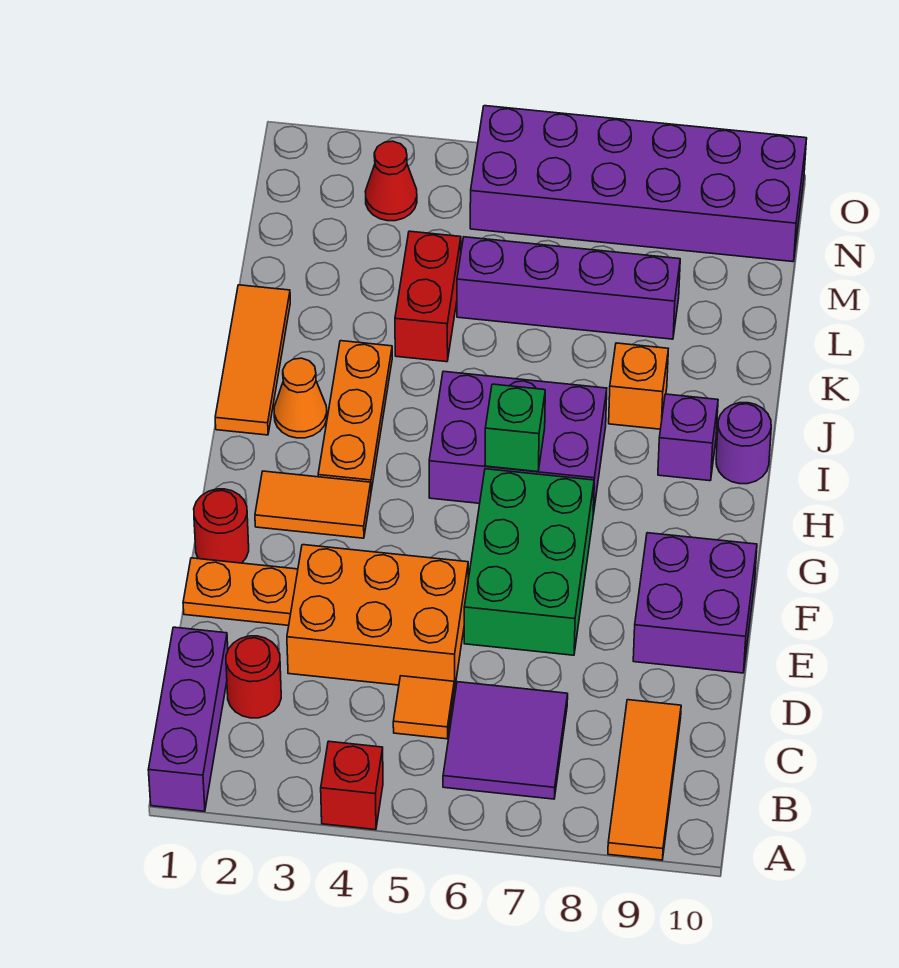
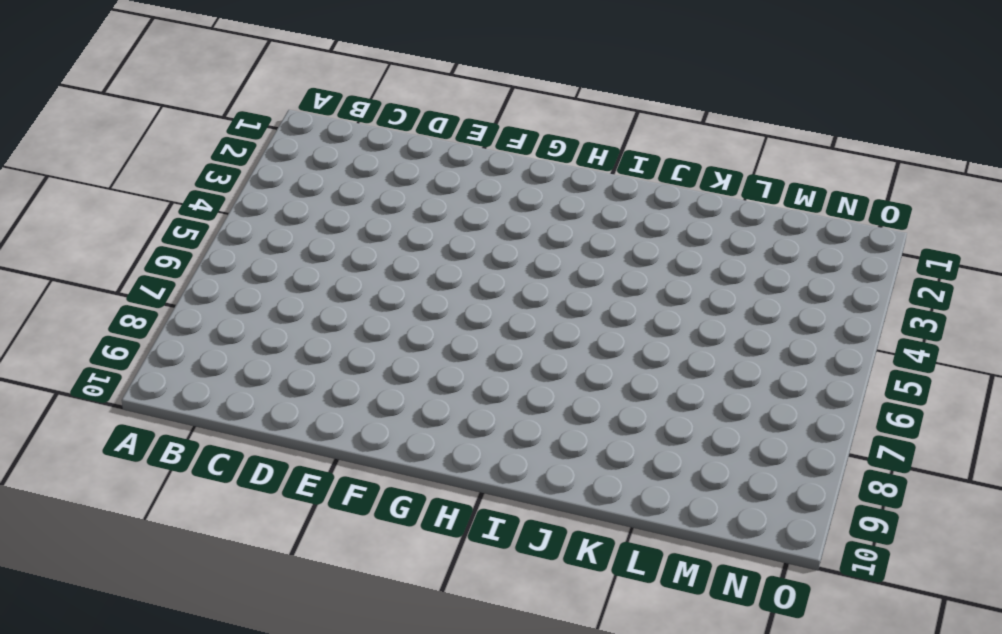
none -> purple brick A1:C1 level 1
none -> red brick A4 level 1
none -> orange tile A9:C9 level 1

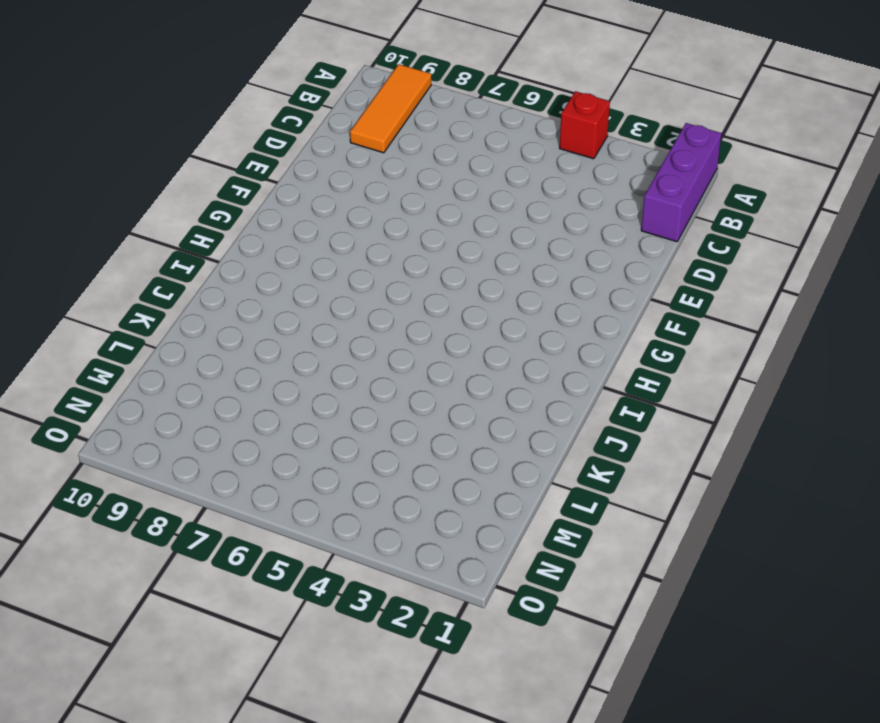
none -> purple tile B6:C7 level 1
none -> red round brick C2 level 1
none -> orange tile C5 level 1

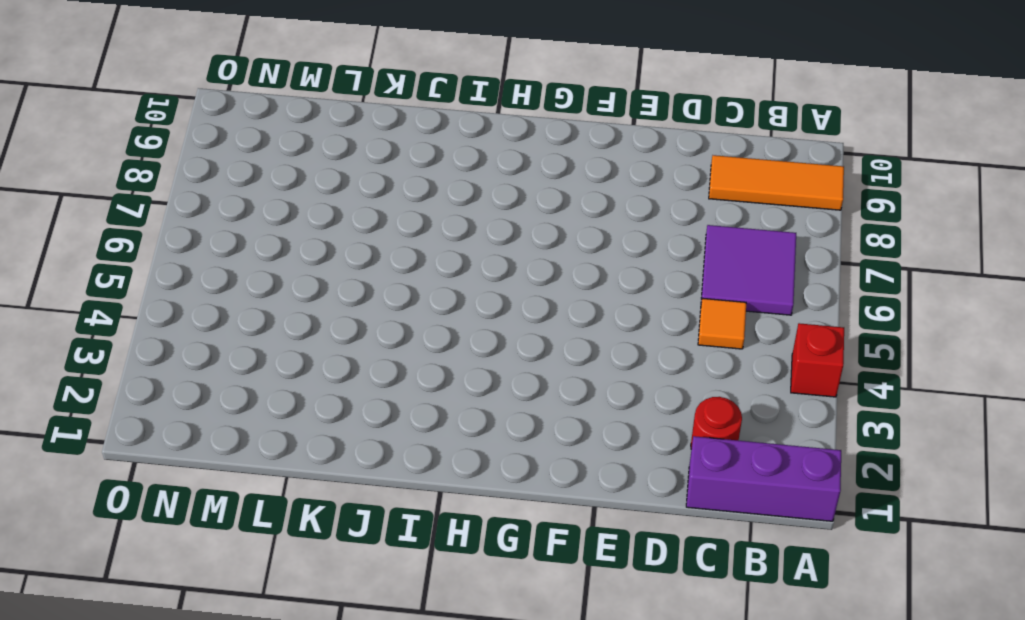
none -> orange brick D3:E5 level 1
none -> orange plate E1:E2 level 1
none -> green brick E6:G7 level 1

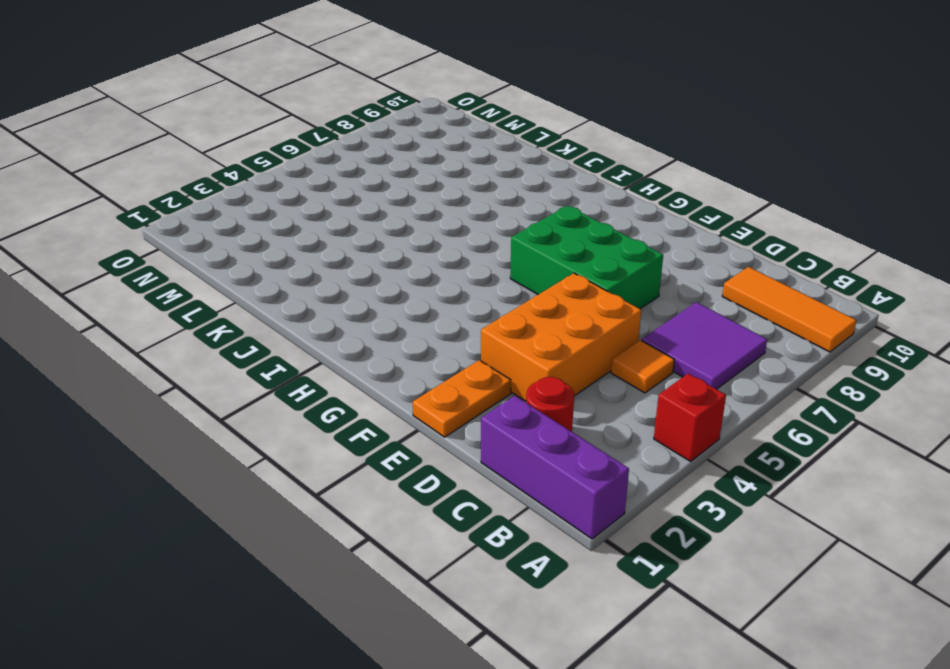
none -> purple brick E9:F10 level 1
none -> red round brick F1 level 1
none -> orange tile G2:G3 level 1

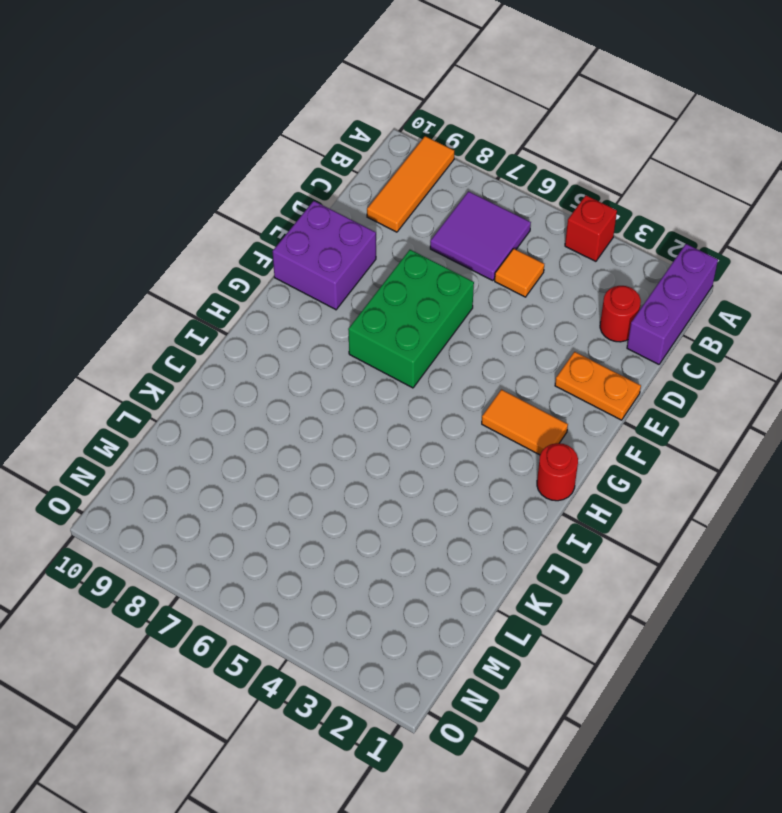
red round brick H1 level 1 -> red round brick F1 level 1
none -> orange brick D3:E5 level 1
none -> orange plate H3:J3 level 1
none -> purple brick H5:I7 level 1

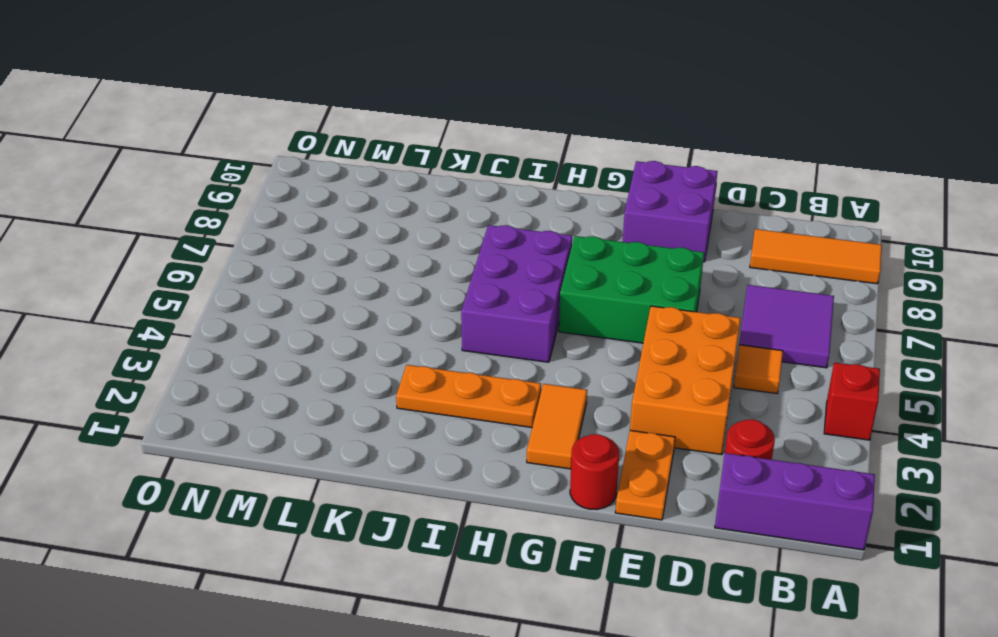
none -> orange tile I1:K1 level 1
none -> orange cone I2 level 1
none -> purple brick I9 level 1

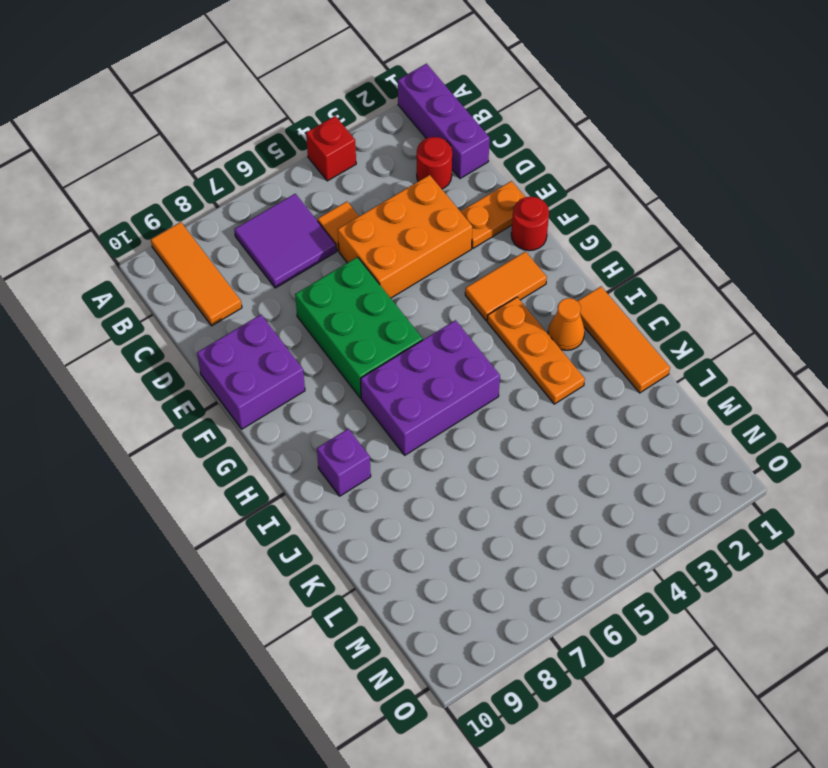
none -> purple round brick I10 level 1
none -> orange brick J8 level 1
none -> red brick K4:L4 level 1

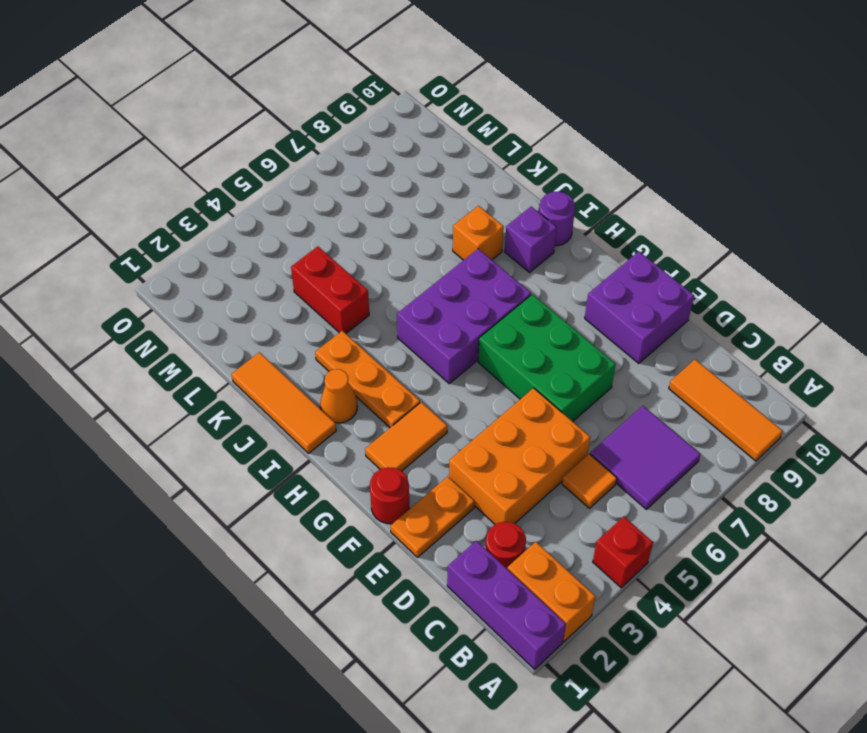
orange brick A2:B2 level 1 -> none
none -> purple brick L5:L8 level 1
none -> red cone N3 level 1
none -> purple brick N5:O10 level 1

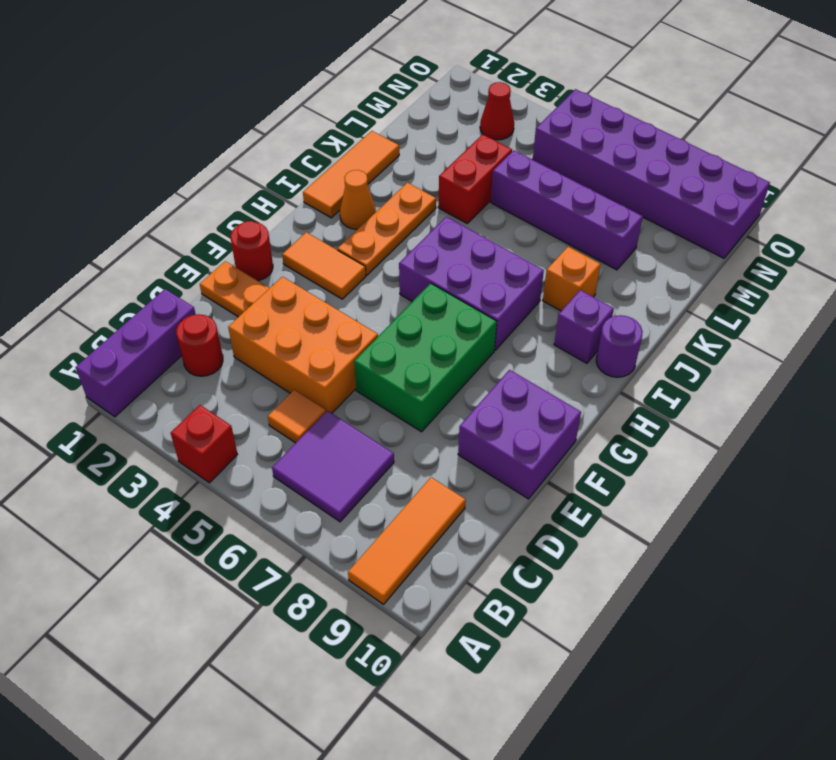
none -> green brick H6 level 2

